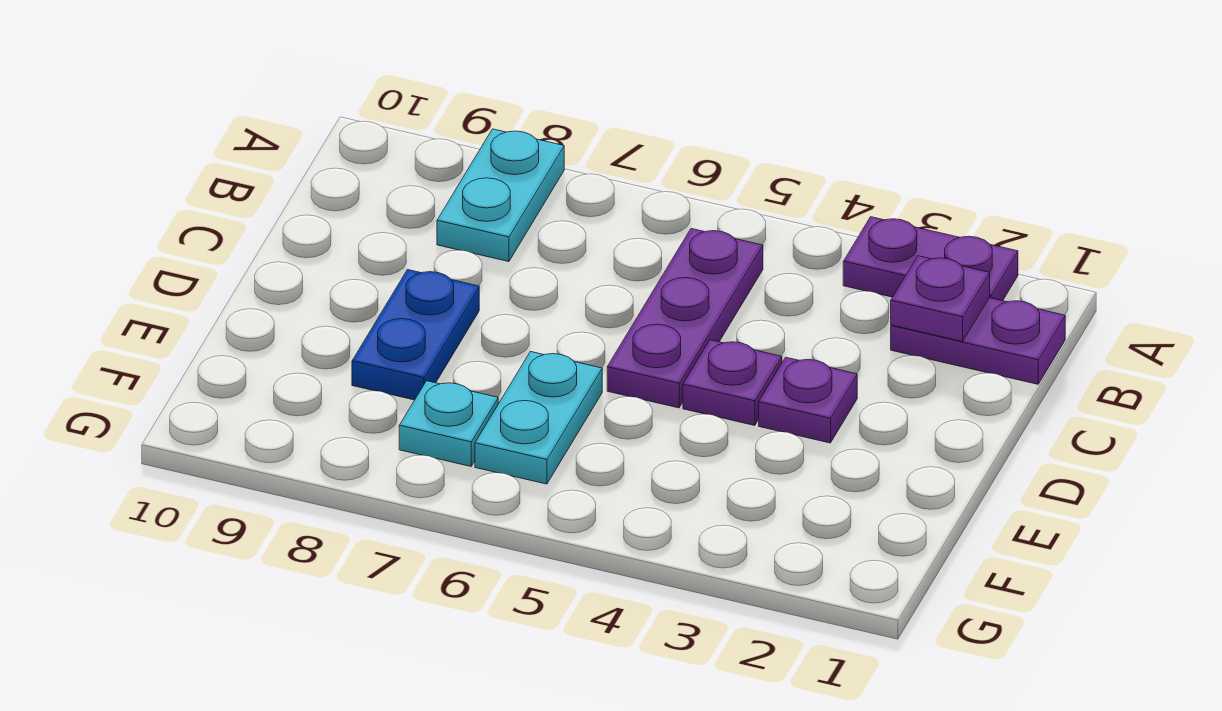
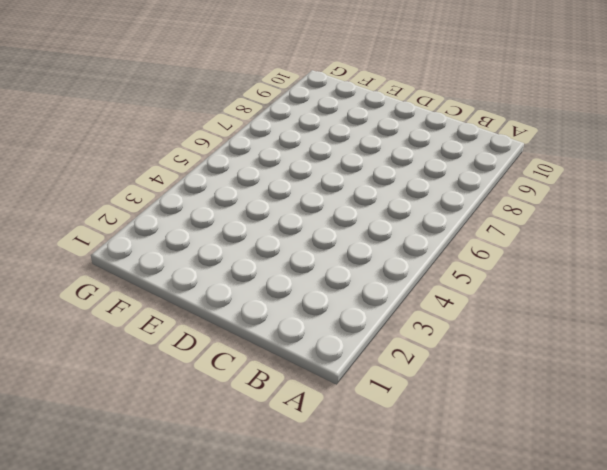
none -> purple plate A2:A3 level 1
none -> cyan plate A8:B8 level 1

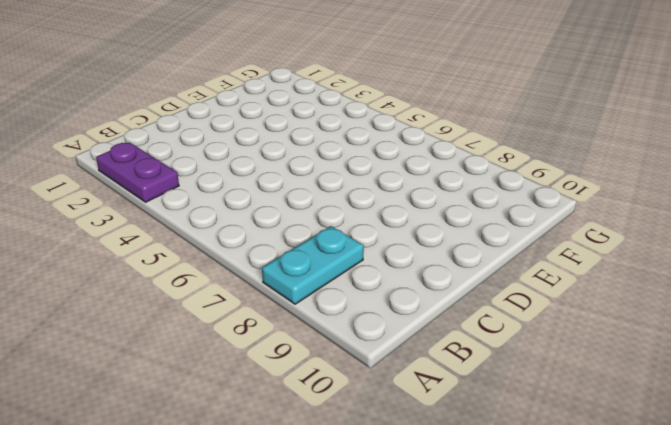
none -> purple plate B1:B2 level 1
none -> purple plate B5:D5 level 1

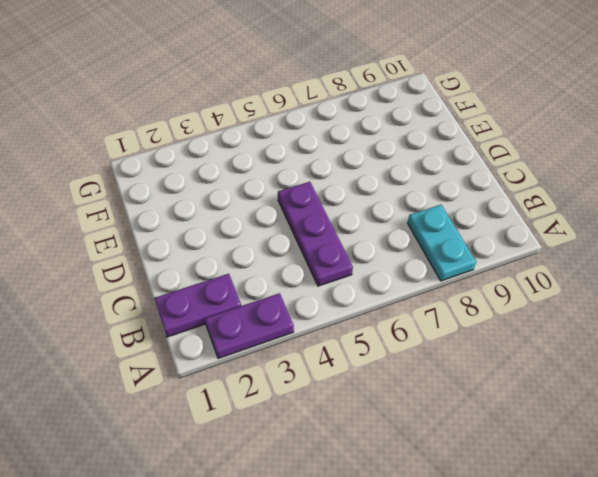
none -> purple plate D3 level 1
none -> purple plate D4 level 1

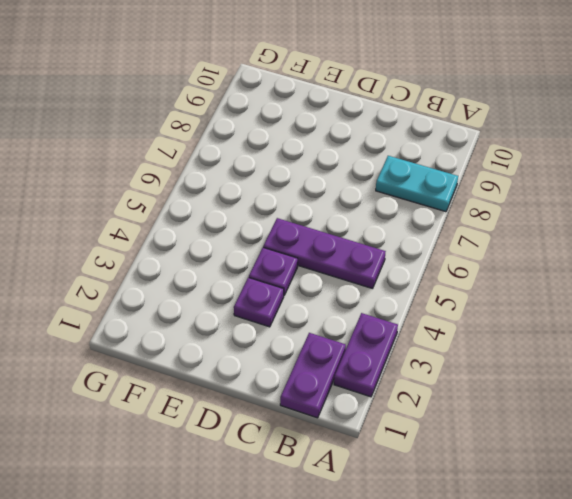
none -> blue plate D8:E8 level 1
none -> cyan plate E6:F6 level 1

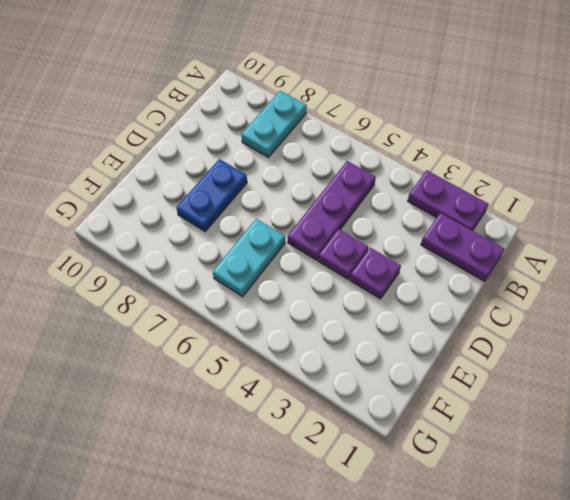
none -> cyan plate F7 level 1
none -> purple plate B2 level 2

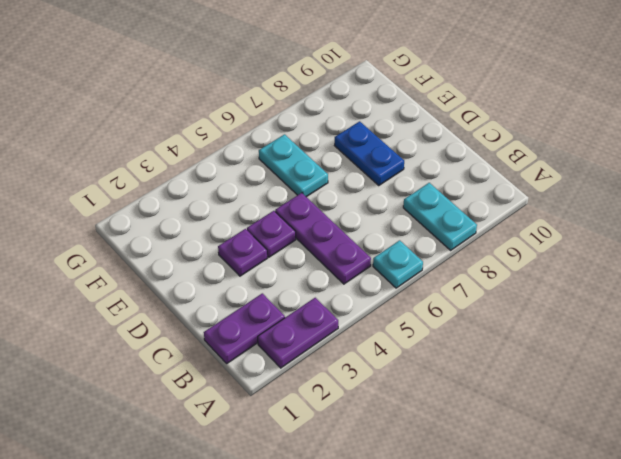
cyan plate A6 level 1 -> cyan plate F7 level 1
none -> purple plate B2 level 2

